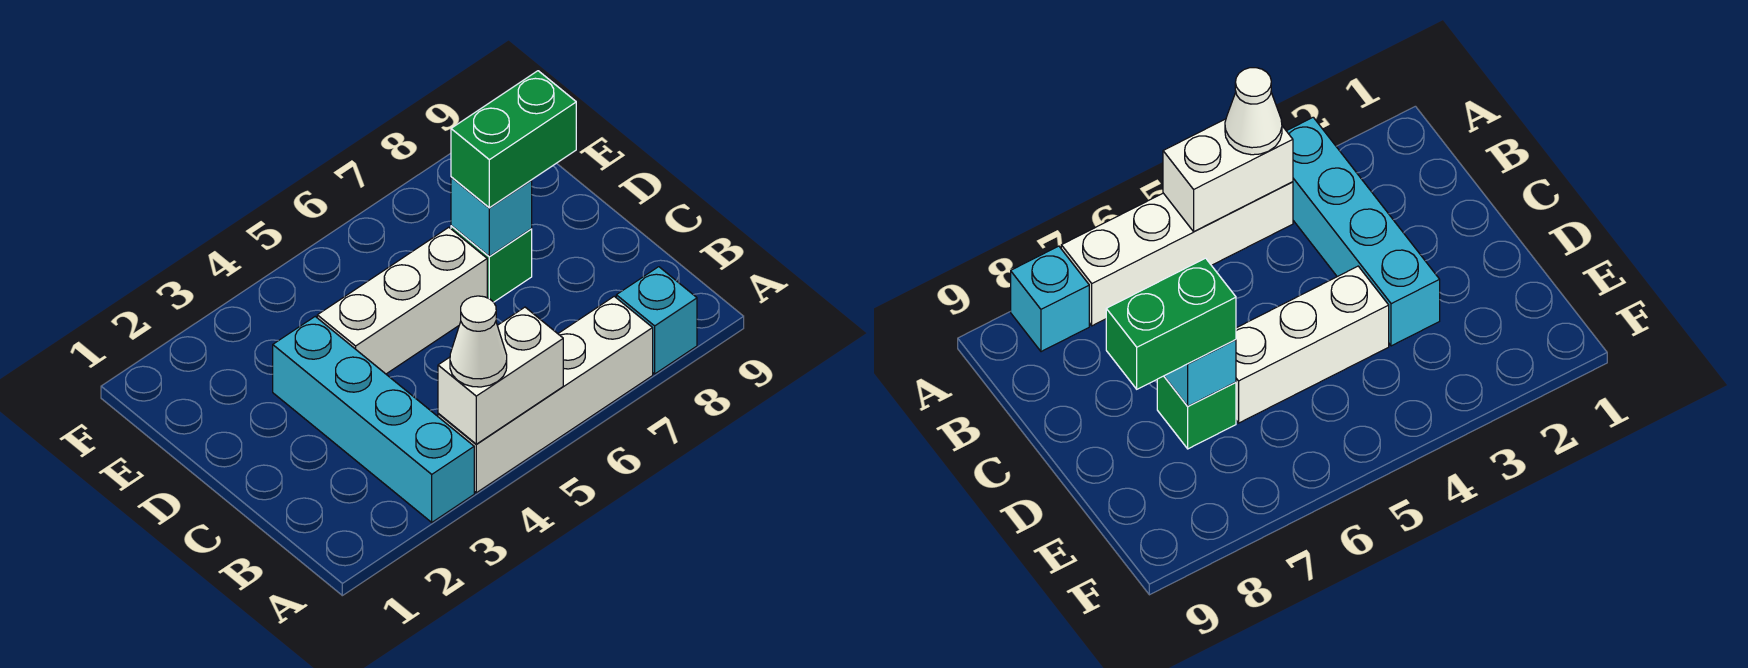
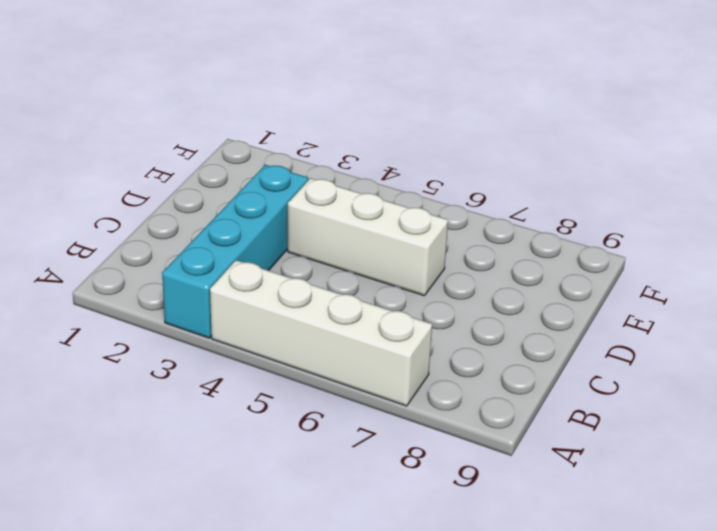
none -> cyan brick A8 level 1
none -> green brick D7 level 1

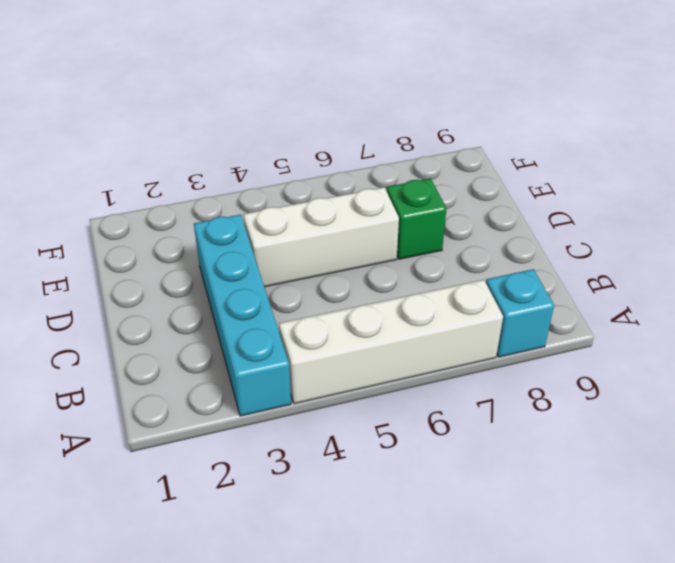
none -> white brick A4:A5 level 2
none -> cyan brick D7 level 2

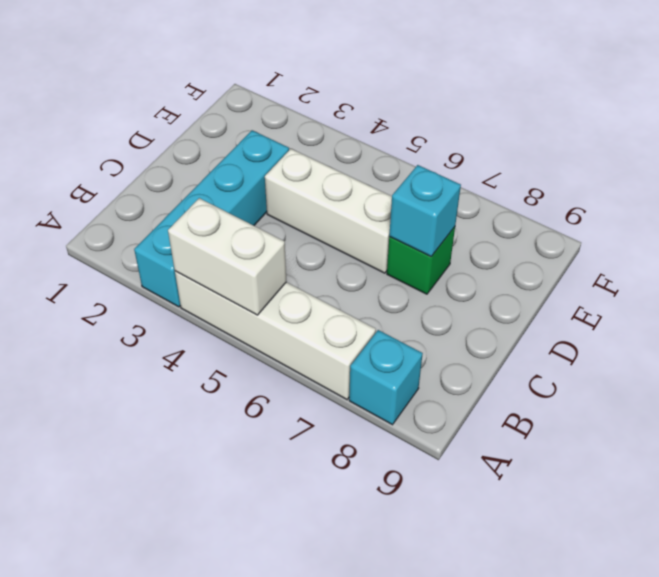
none -> white cone A4 level 3
none -> green brick D7:D8 level 3

